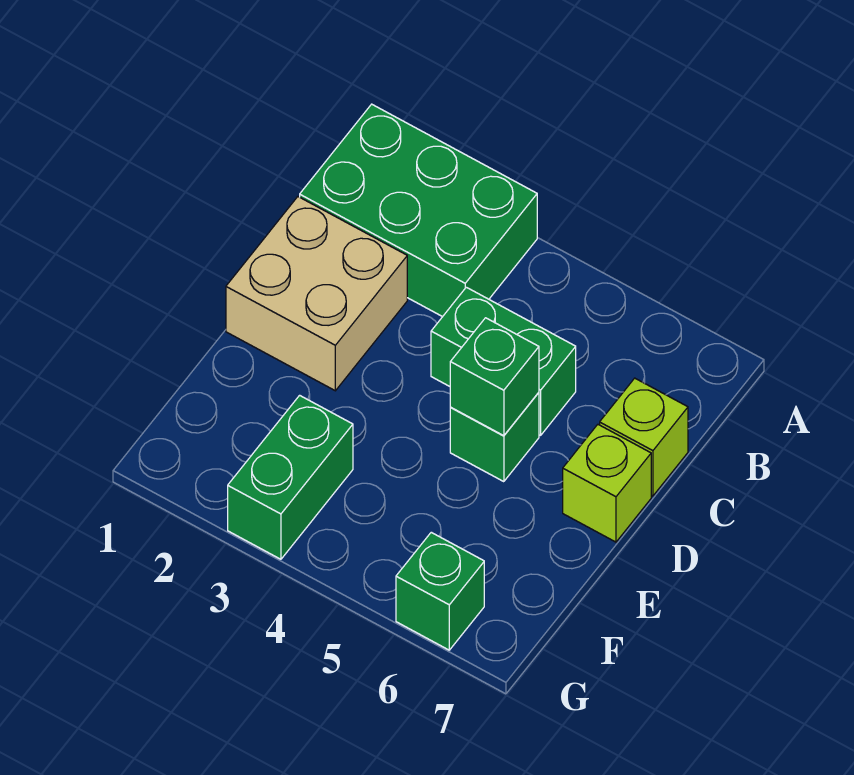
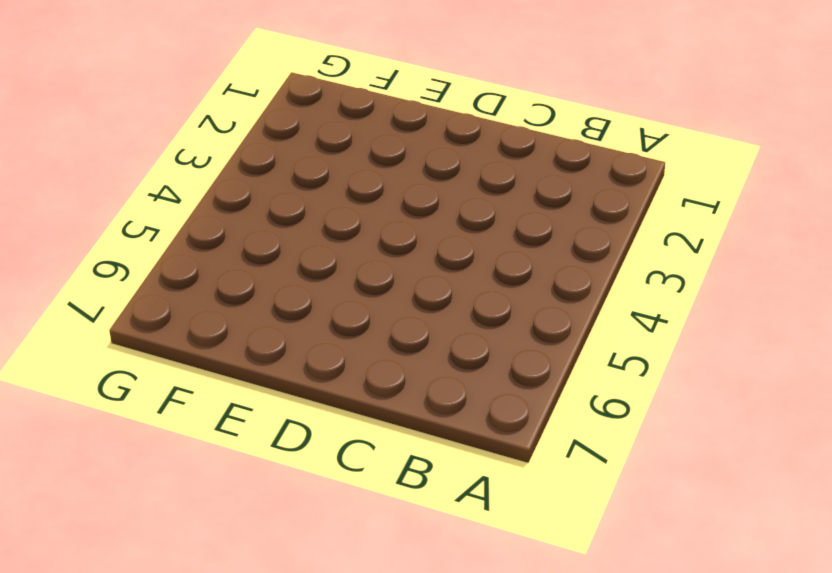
none -> green brick A1:B3 level 1
none -> tan brick C1:D2 level 1

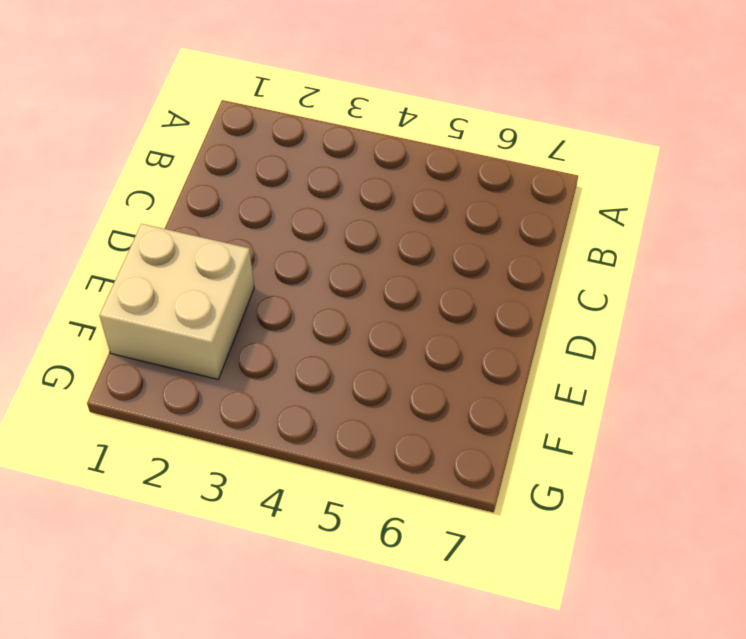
tan brick E1:F2 level 1 -> tan brick C1:D2 level 1
none -> green brick A1:B3 level 1
none -> green brick C4:C5 level 1

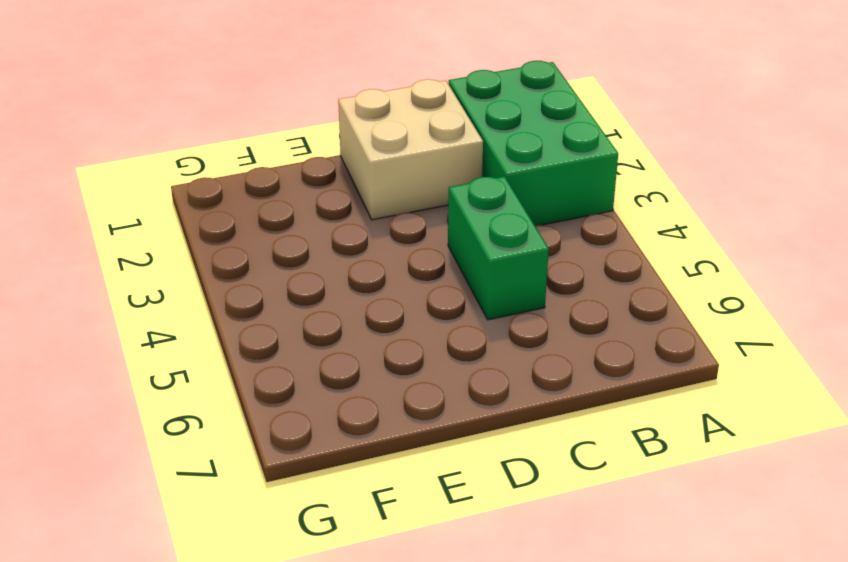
none -> lime brick C7 level 1
none -> green brick D5 level 1

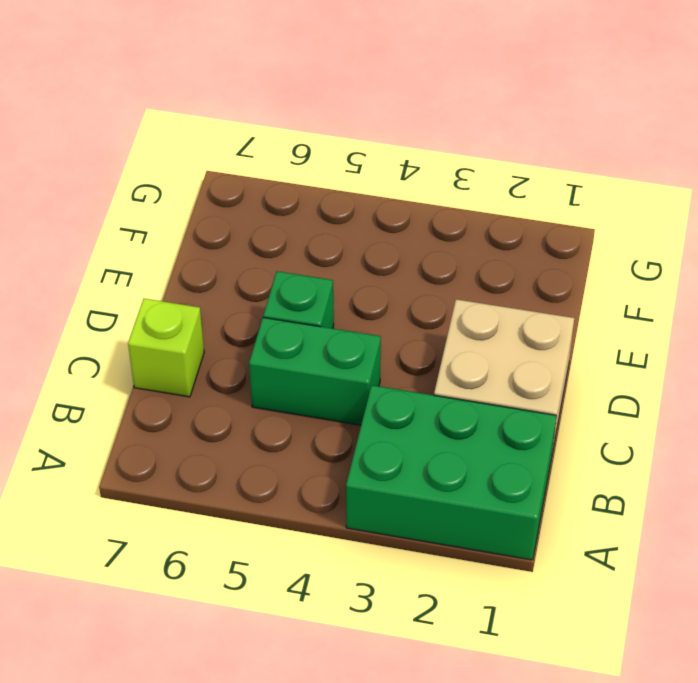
none -> lime brick D7 level 1
none -> green brick F3:G3 level 1

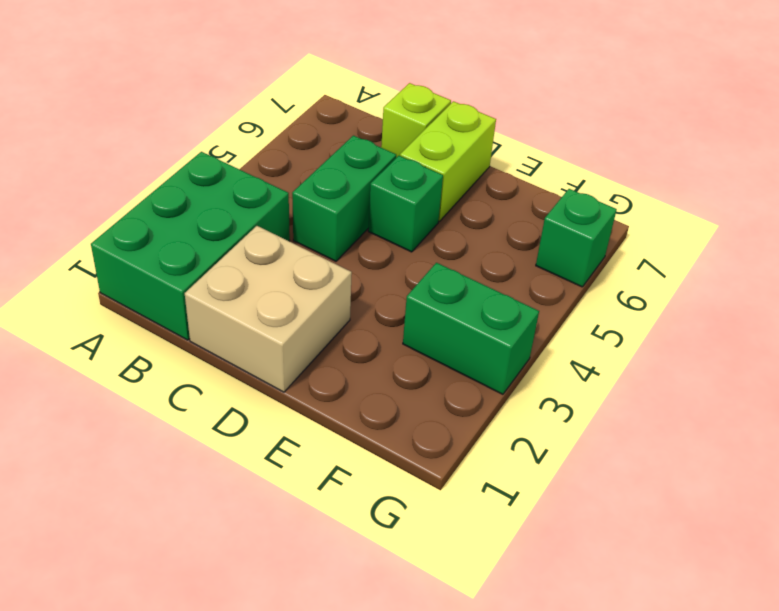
lime brick D6:D7 level 1 -> lime brick D7 level 1
none -> green brick D5 level 2

